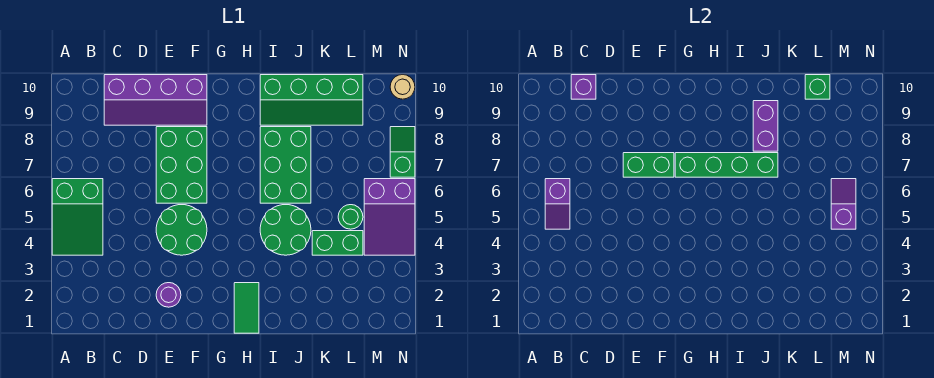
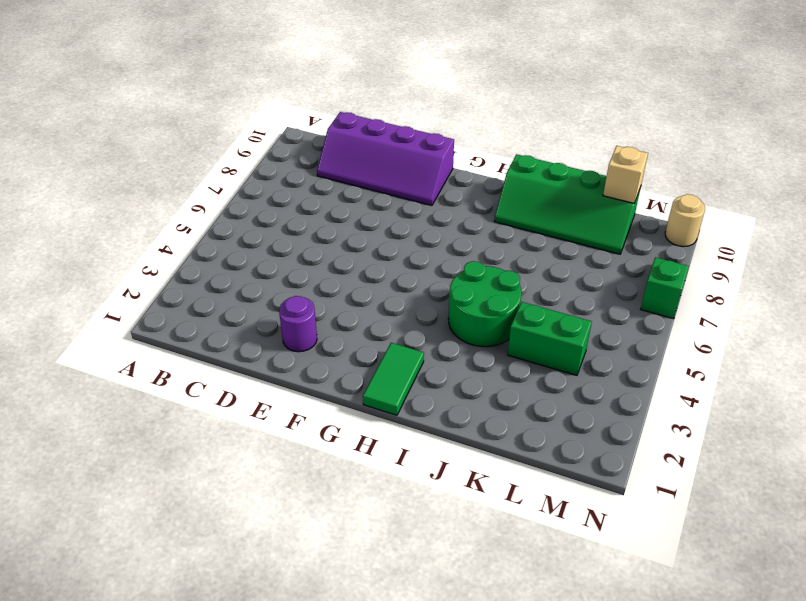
tan brick L10 level 2 -> green brick L10 level 2
none -> green slope A4:B6 level 1 top 6
none -> green round brick E4:F5 level 1
none -> green brick E6:F8 level 1

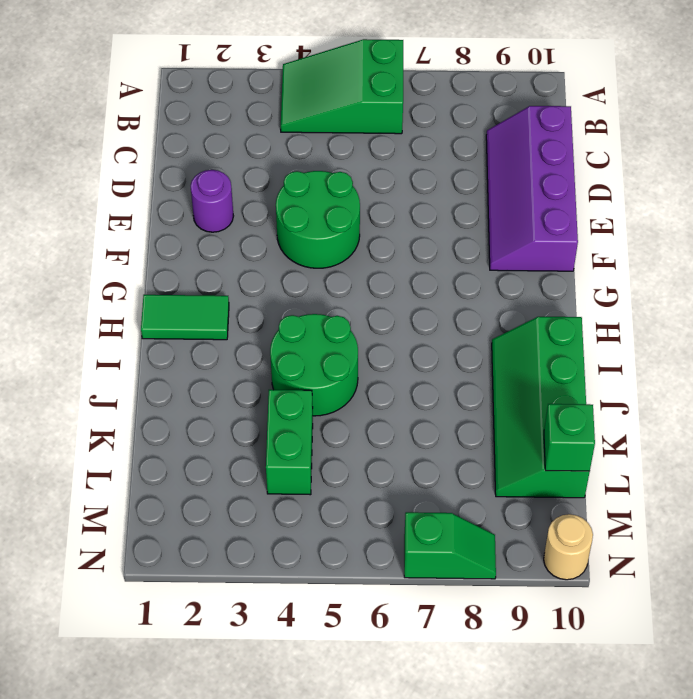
none -> green brick E6:F8 level 1
none -> green brick I6:J8 level 1
none -> green round brick L5 level 1

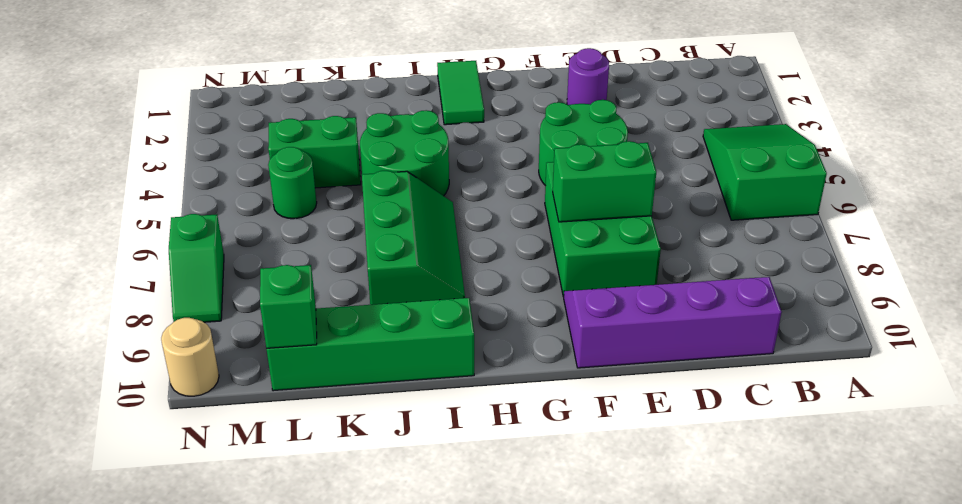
green slope I6:J8 level 1 top J -> green brick I6:J8 level 1
none -> purple slope M4:N6 level 1 top 6
none -> purple slope B5:B6 level 2 top 6
none -> purple brick C10 level 2

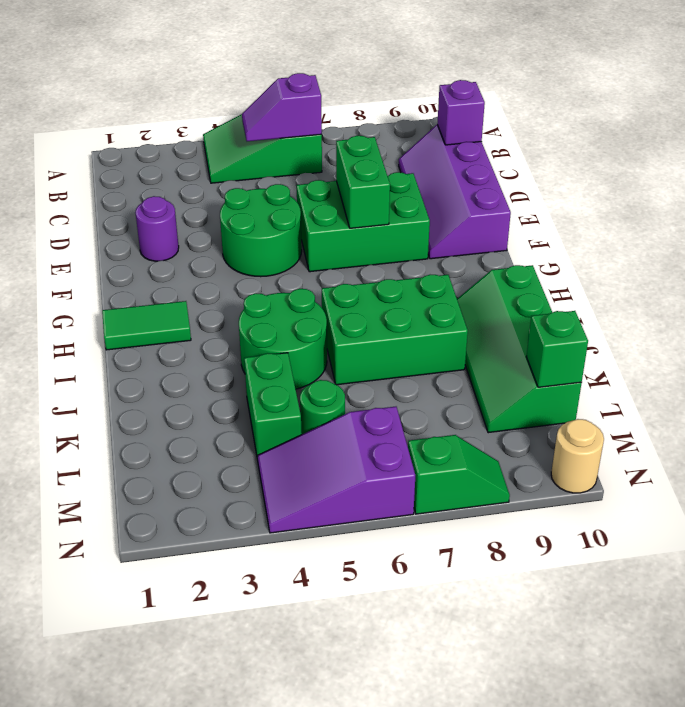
none -> green brick G7:J7 level 2
none -> purple brick J8:J9 level 2
none -> purple slope M5:M6 level 2 top 5

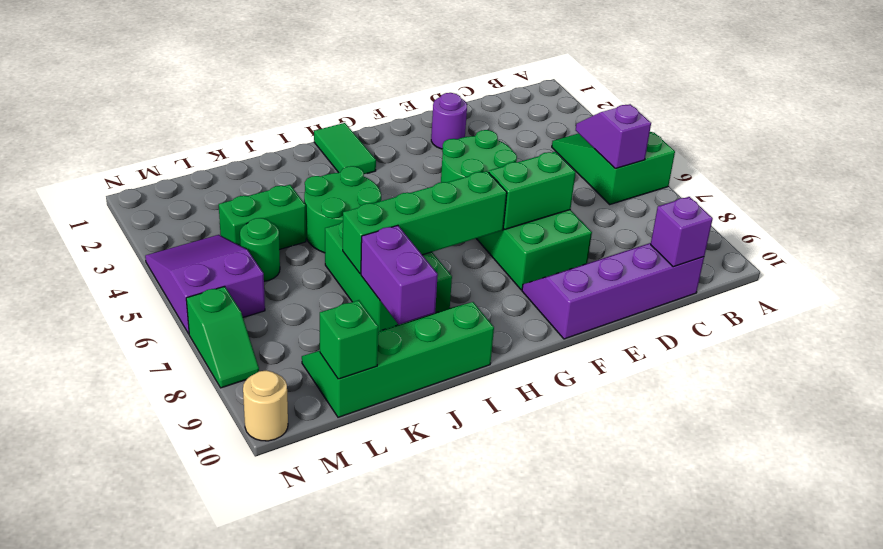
none -> purple slope M5:M6 level 2 top 5

